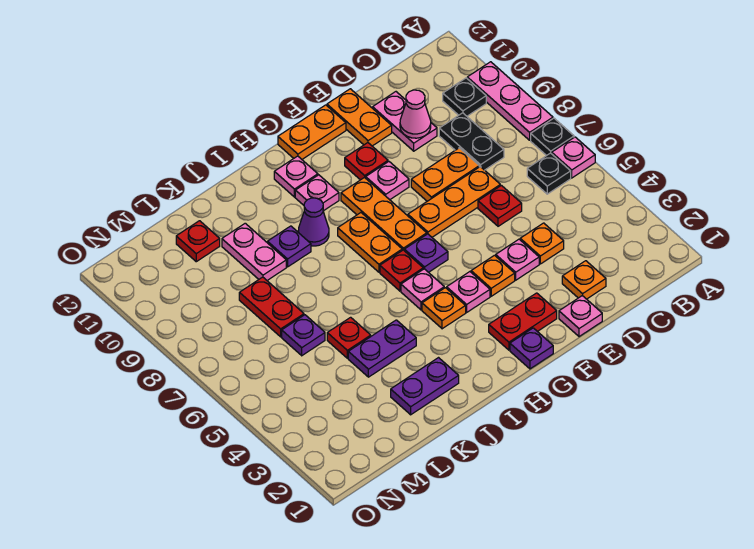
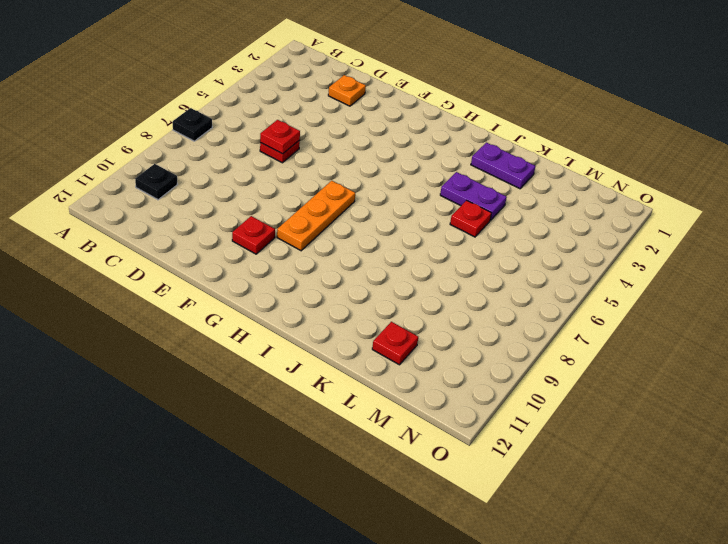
red plate D6 level 2 -> red plate H6 level 1
none -> pink plate A6 level 1
none -> pink plate A8:A10 level 1
none -> black plate B6 level 1
none -> black plate C8:C9 level 1

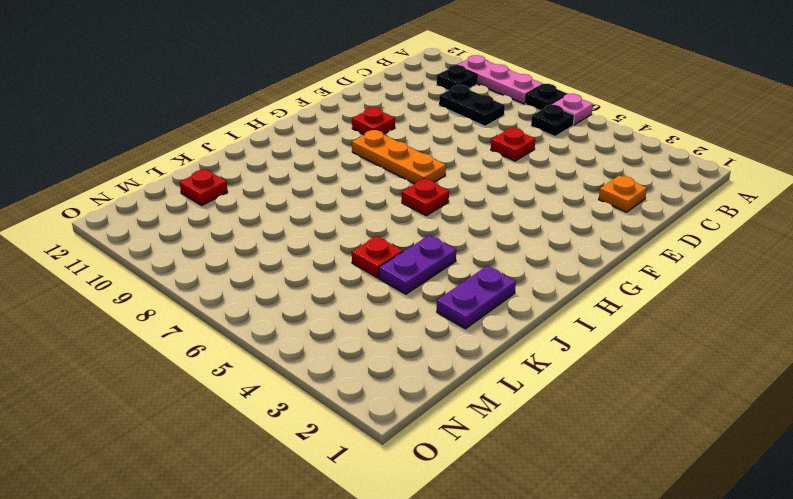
none -> orange plate D4 level 1
none -> orange plate D7:F7 level 1
none -> orange plate D8:E8 level 1
none -> pink plate D10:D11 level 1

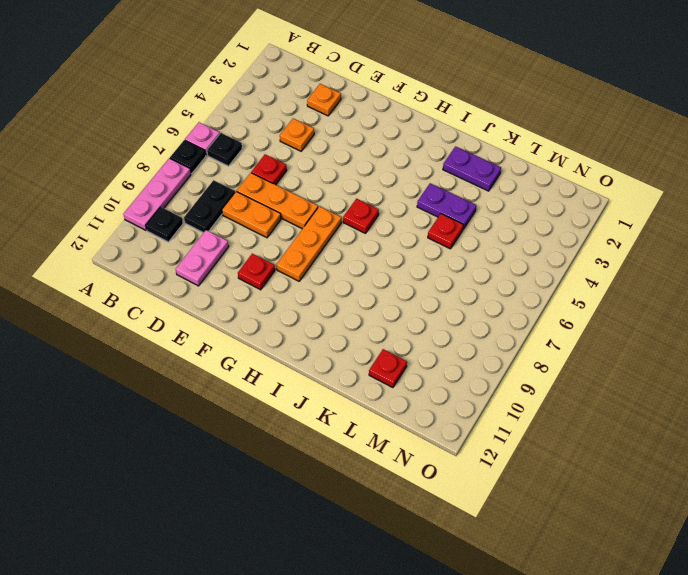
none -> pink plate E1 level 1
none -> pink plate E4 level 1
none -> orange plate E11:E12 level 1
none -> red plate F2:G2 level 1

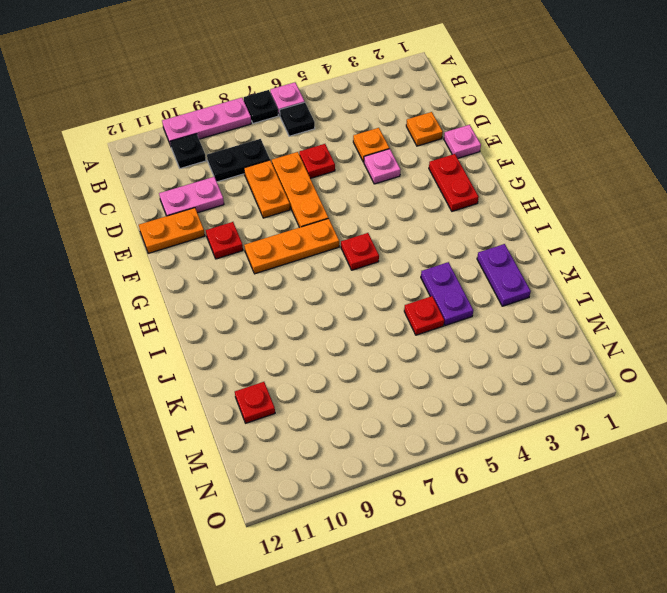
none -> orange plate F4 level 1
none -> pink plate F9 level 1
none -> orange plate F12:G12 level 1
none -> purple plate G1 level 1

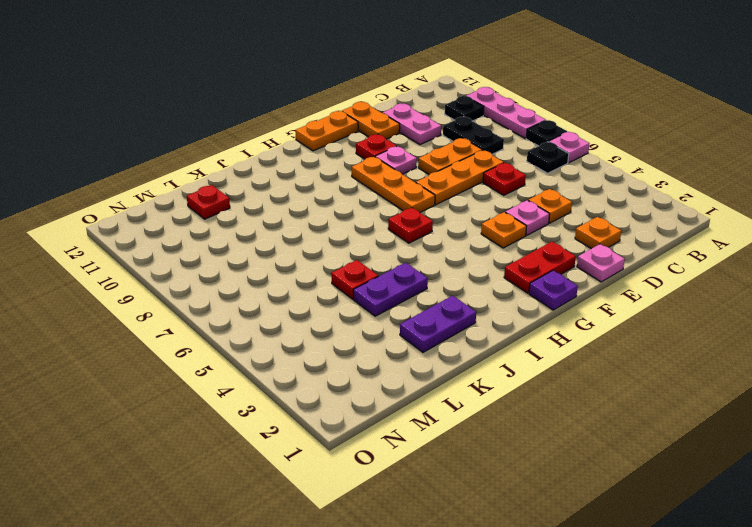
none -> pink plate G4 level 1
none -> purple plate G6 level 1
none -> orange plate H4 level 1
none -> pink plate H5 level 1

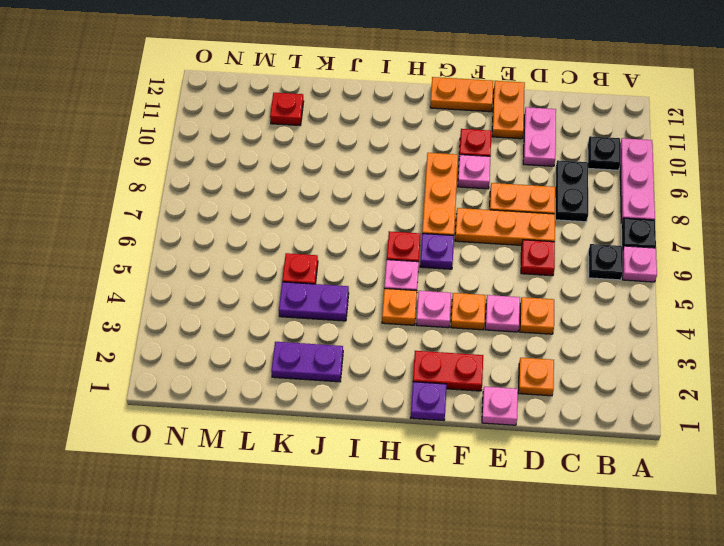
none -> orange plate H7:H8 level 1
none -> pink plate H10 level 1
none -> pink plate H11 level 1
none -> purple cone I9 level 1

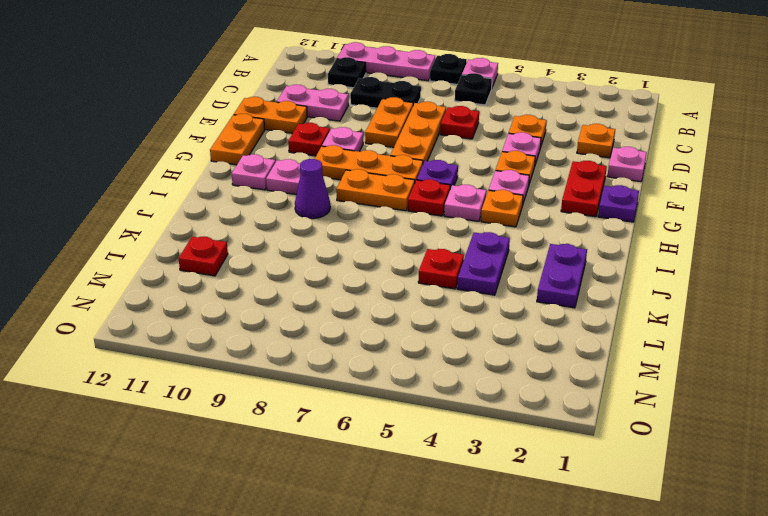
none -> purple plate J9 level 1
none -> pink plate K9:K10 level 1
none -> purple plate L6 level 1
none -> red plate L7:L8 level 1

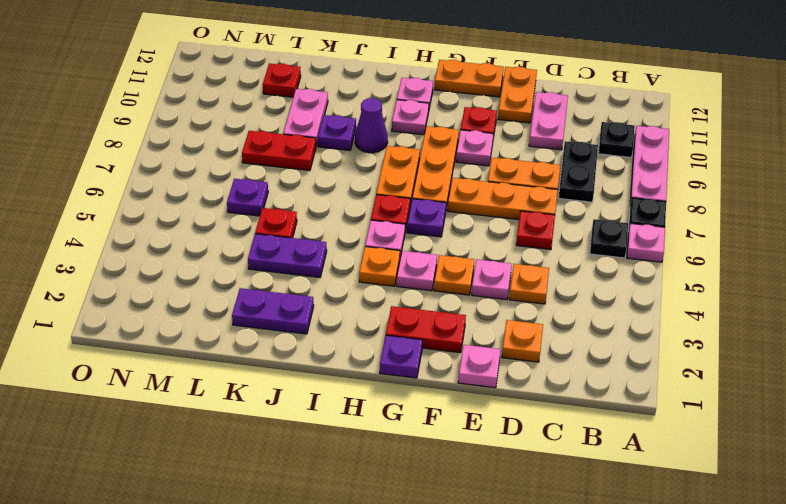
red plate K8:L8 level 1 -> red plate L7:L8 level 1
none -> pink cone D10 level 2

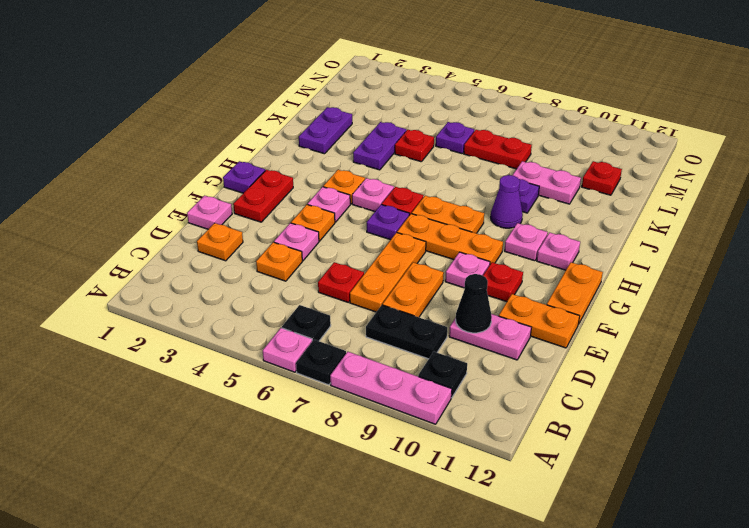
black cone D10 level 2 -> pink cone D10 level 2

